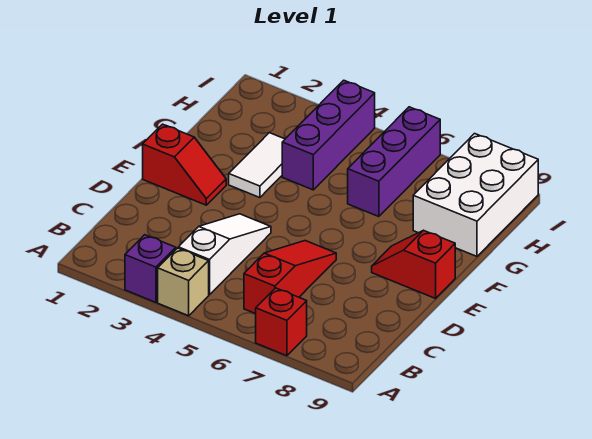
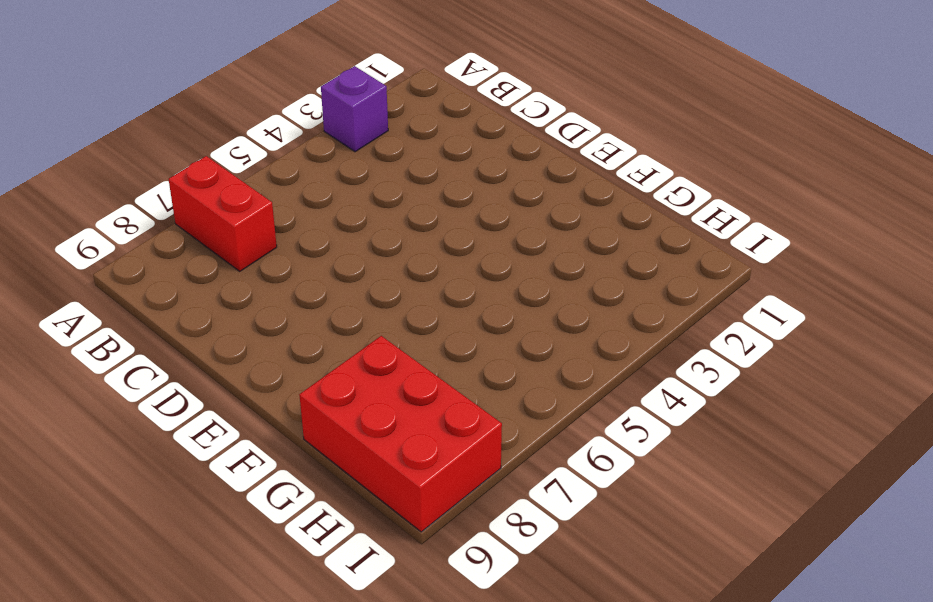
red brick A7:B7 level 1 -> red brick A7 level 1
red brick G8:I9 level 1 -> white brick G8:I9 level 1
none -> tan brick A4 level 1
none -> white slope B4:D4 level 1 top B

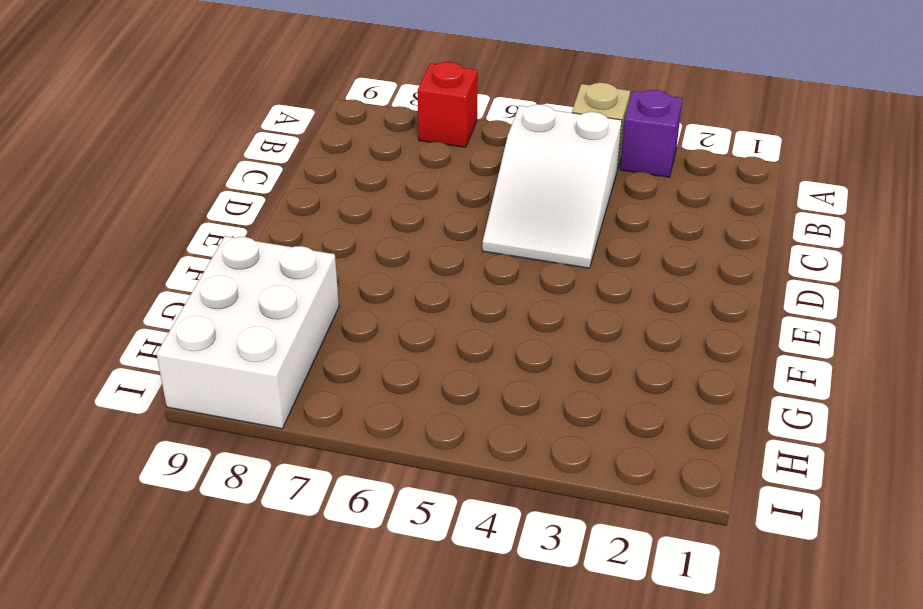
white slope B4:D5 level 1 top B -> white slope B4:D4 level 1 top B
none -> red slope B6:D6 level 1 top B
none -> red slope E1:E2 level 1 top 1

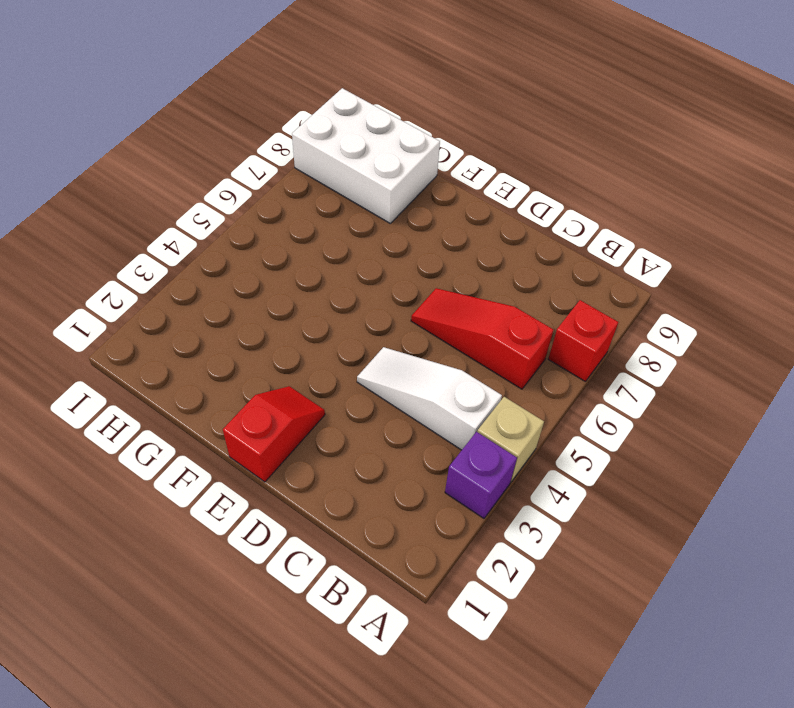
none -> red slope E8:E9 level 1 top 9
none -> white tile F3:G3 level 1

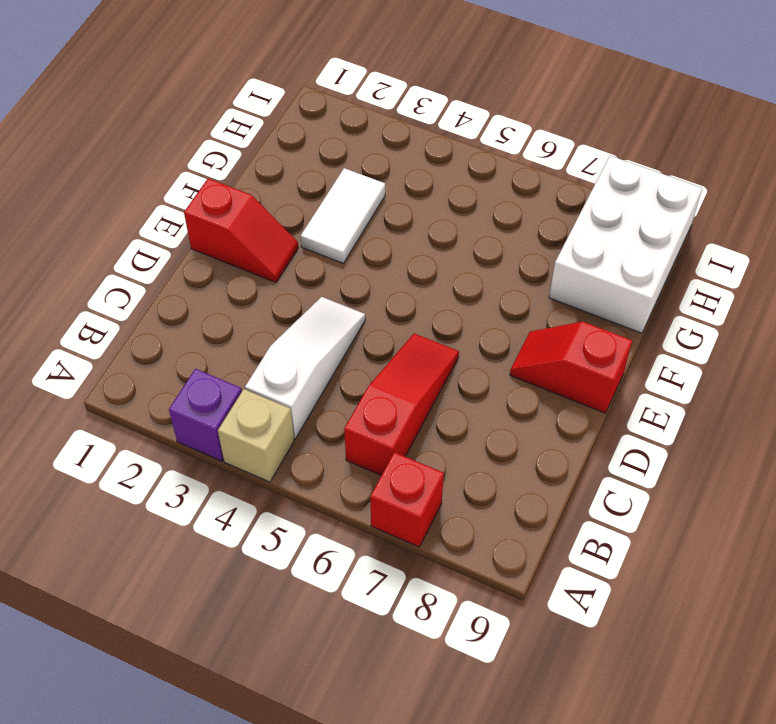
none -> purple brick G4:I4 level 1
none -> purple brick G6:I6 level 1

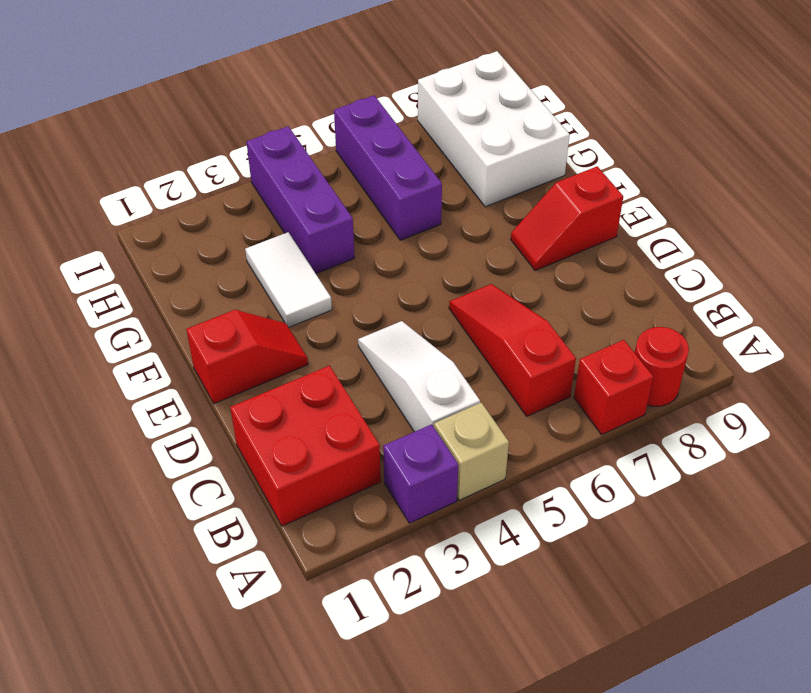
red round brick A8 level 1 -> none
red brick B1:C2 level 1 -> none

